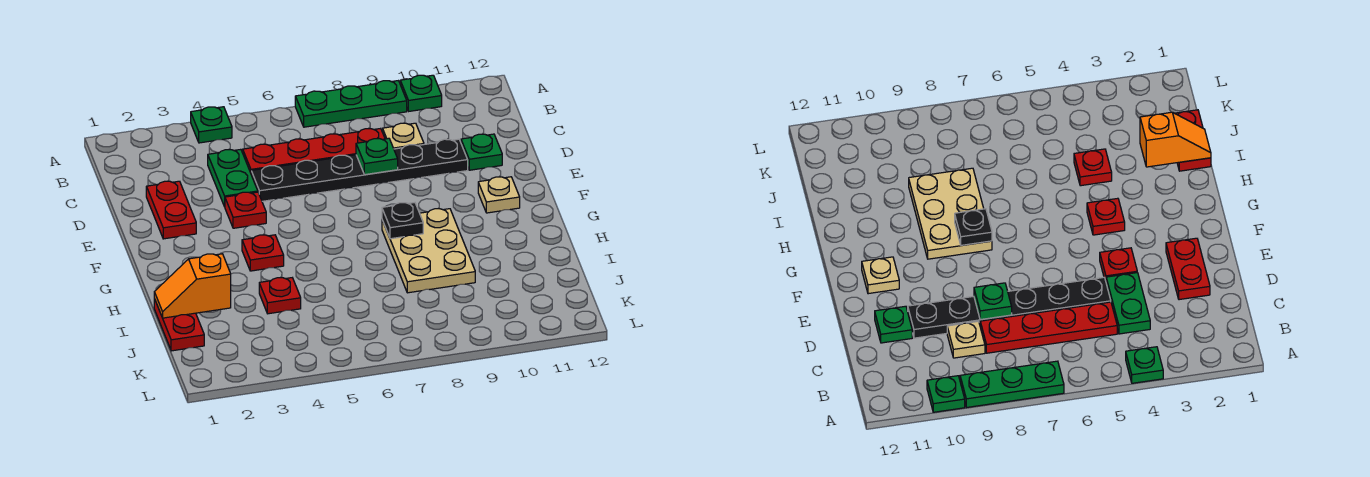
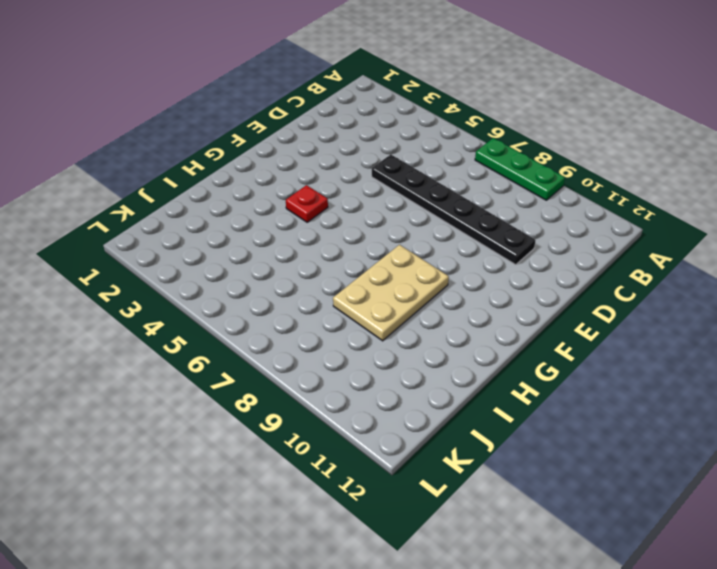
none -> green plate A4 level 1
none -> green plate A10 level 1
none -> green plate C4:D4 level 1

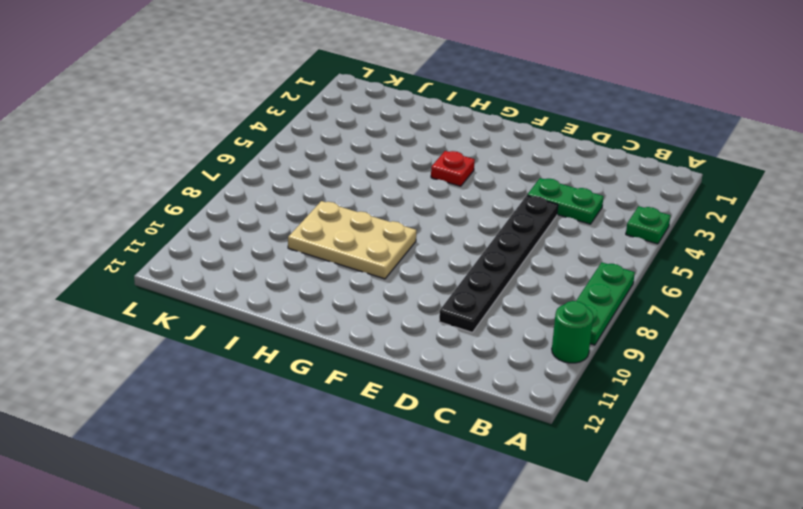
green round brick A10 level 1 -> green plate A10 level 1
none -> red plate C5:C8 level 1
none -> tan plate C9 level 1
none -> red plate D2:E2 level 1

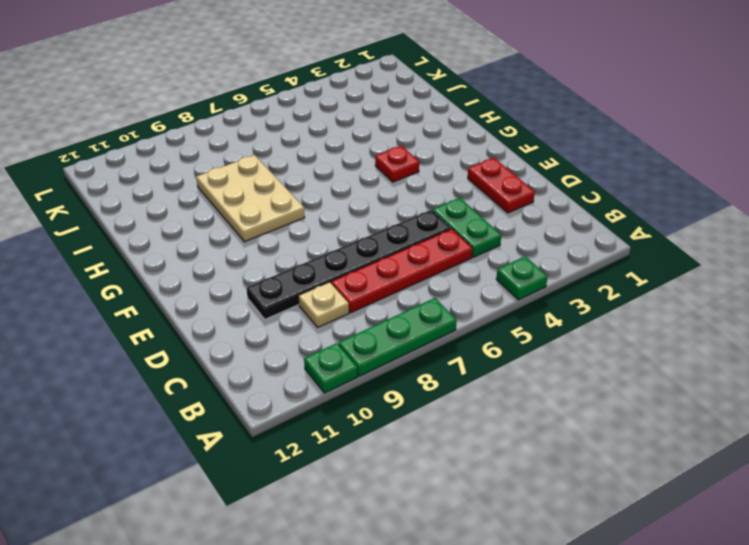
none -> green plate D11 level 1
none -> red plate E4 level 1
none -> tan plate F11 level 1

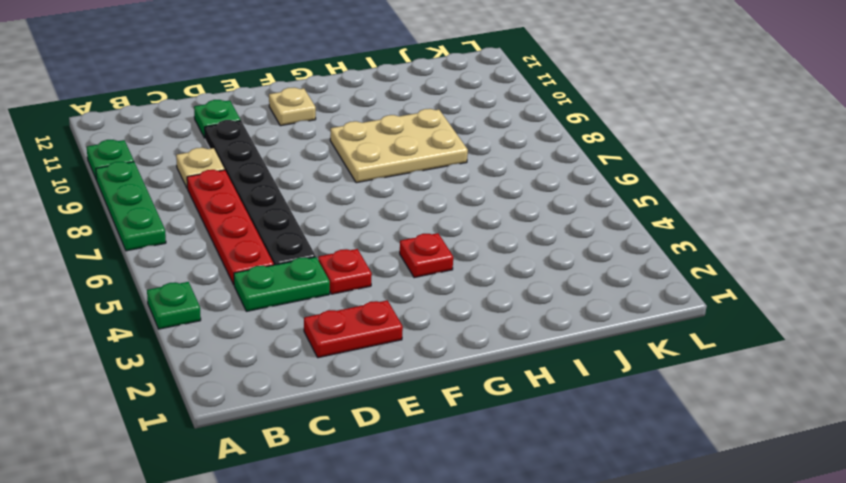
none -> red plate I1:J1 level 1
none -> red plate I4 level 1
none -> green plate D8 level 2

